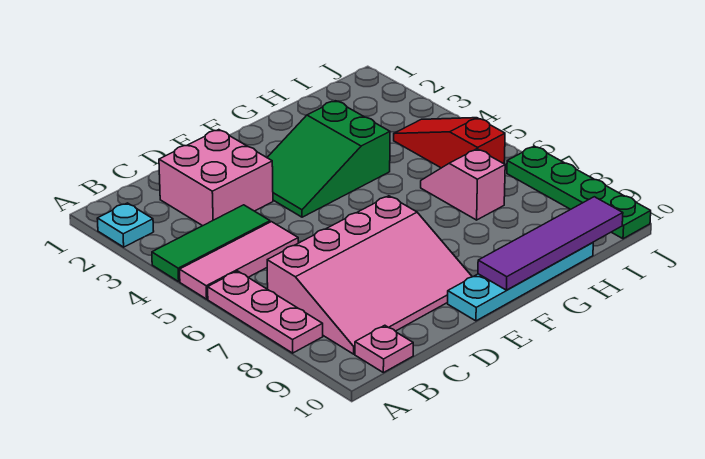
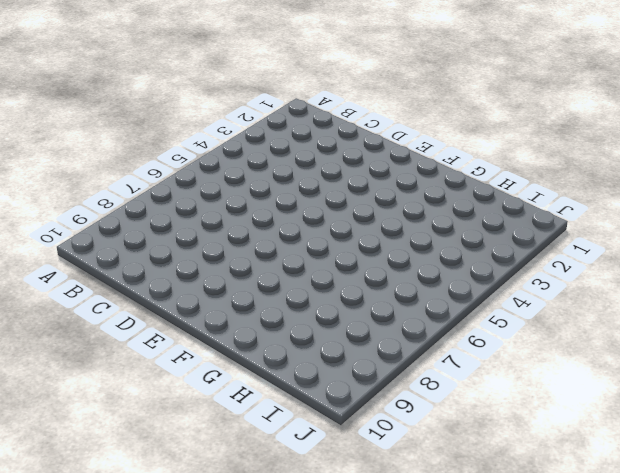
none -> cyan plate A2 level 1
none -> green tile A4:C4 level 1
none -> pink tile A5:C5 level 1

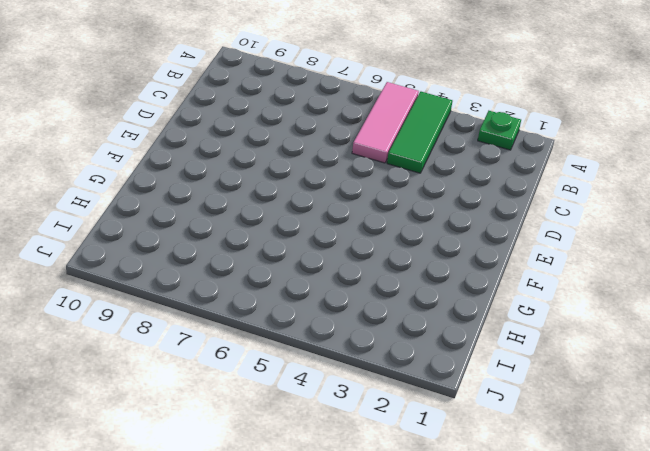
green plate A2 level 1 -> cyan plate A2 level 1
none -> pink plate A6:A8 level 1
none -> pink slope B7:E9 level 1 top 7
none -> pink plate B10 level 1

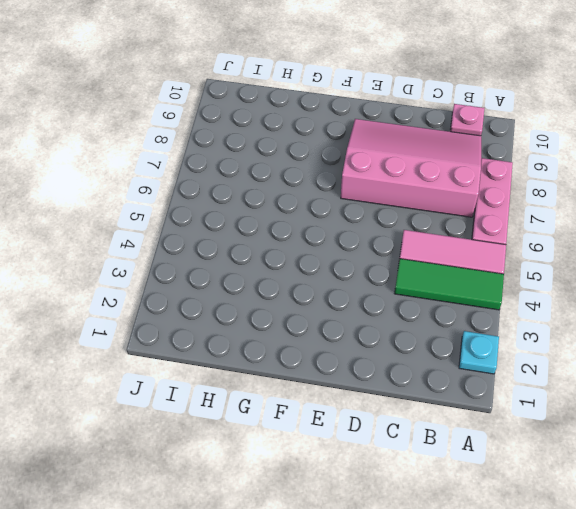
none -> pink brick C2:D3 level 1
none -> green slope E3:G4 level 1 top G
none -> cyan plate E10:H10 level 1

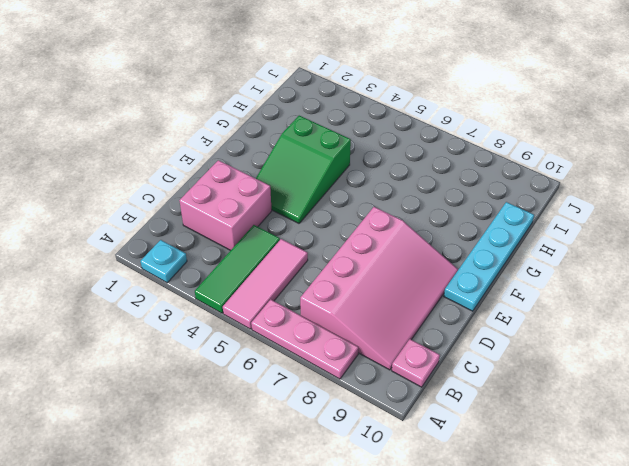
none -> pink slope H6:H7 level 1 top 7
none -> red slope I4:I6 level 1 top 6
none -> green plate J7:J10 level 1

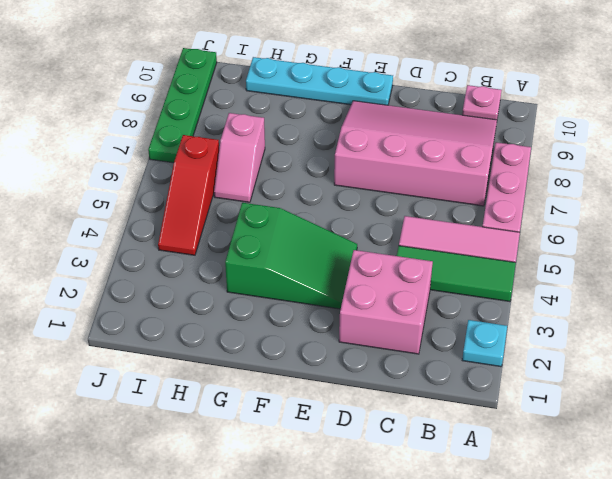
none -> purple tile F10:I10 level 2

